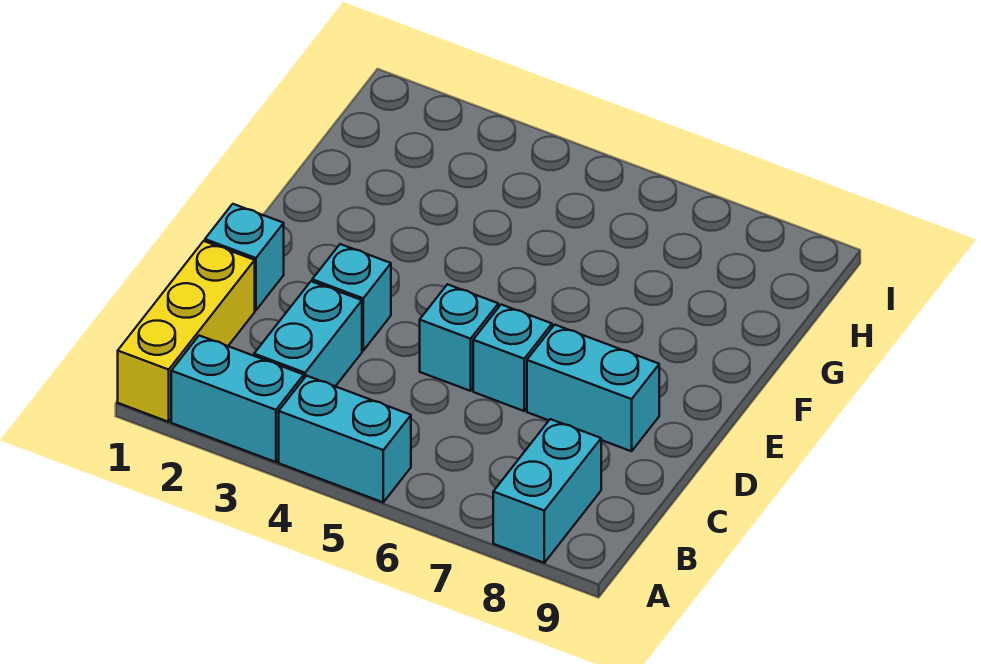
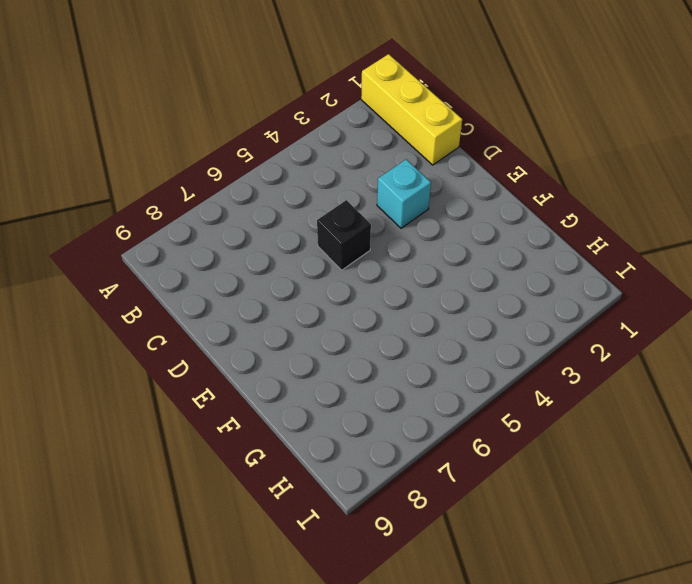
black brick D5 level 1 -> cyan brick D5 level 1
none -> cyan brick A2:A3 level 1
none -> cyan brick A4:A5 level 1

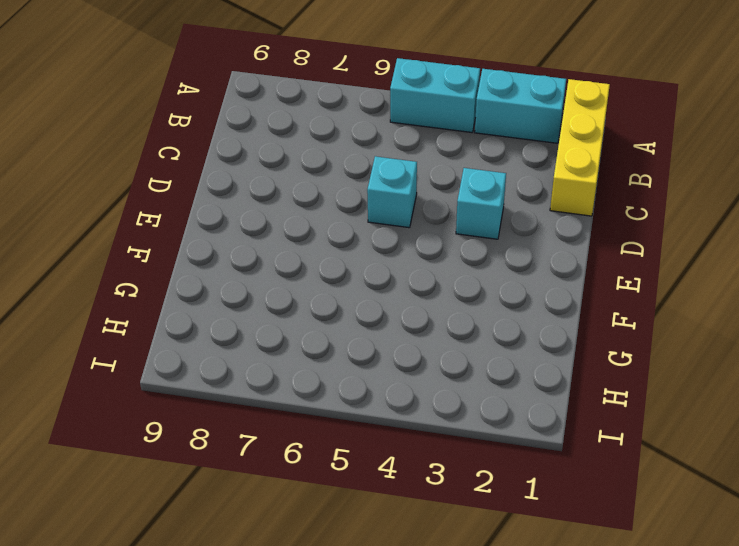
none -> cyan brick A8:B8 level 1
none -> cyan brick B3:C3 level 1

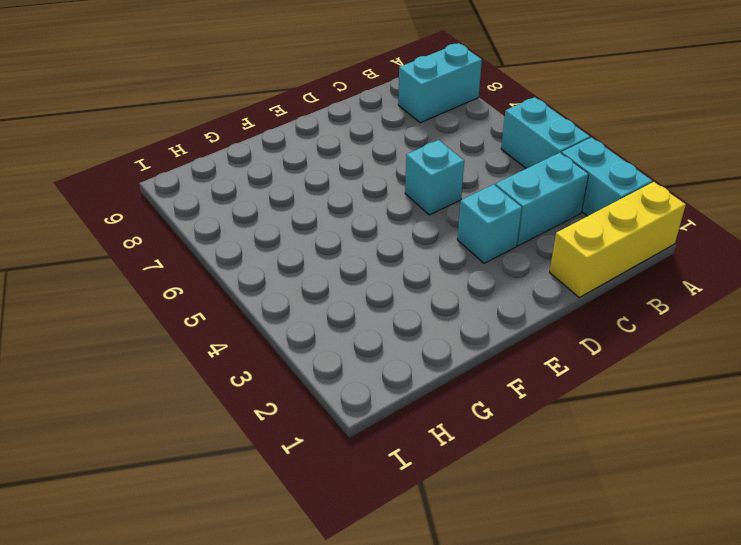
none -> cyan brick D1 level 1
none -> cyan brick D6 level 1

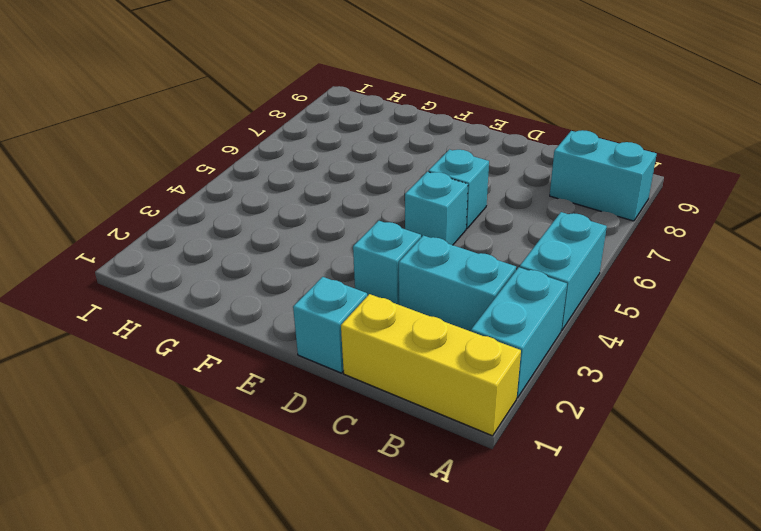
none -> cyan brick D7:D8 level 1

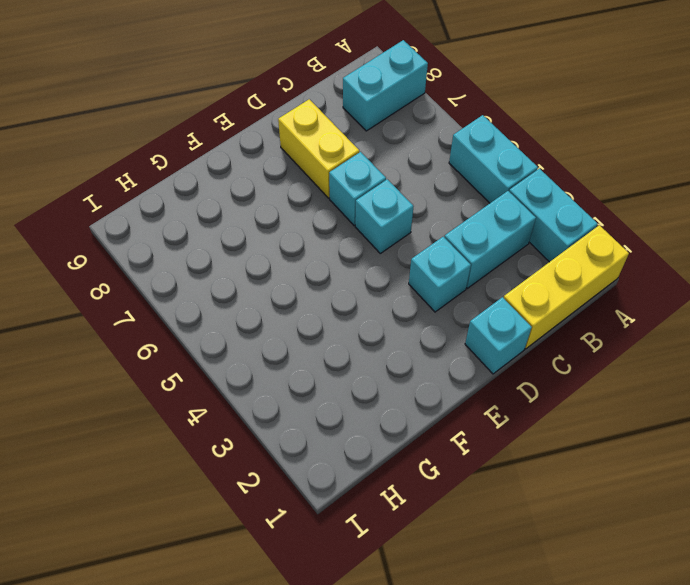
yellow brick D7:D8 level 1 -> cyan brick D7:D8 level 1

